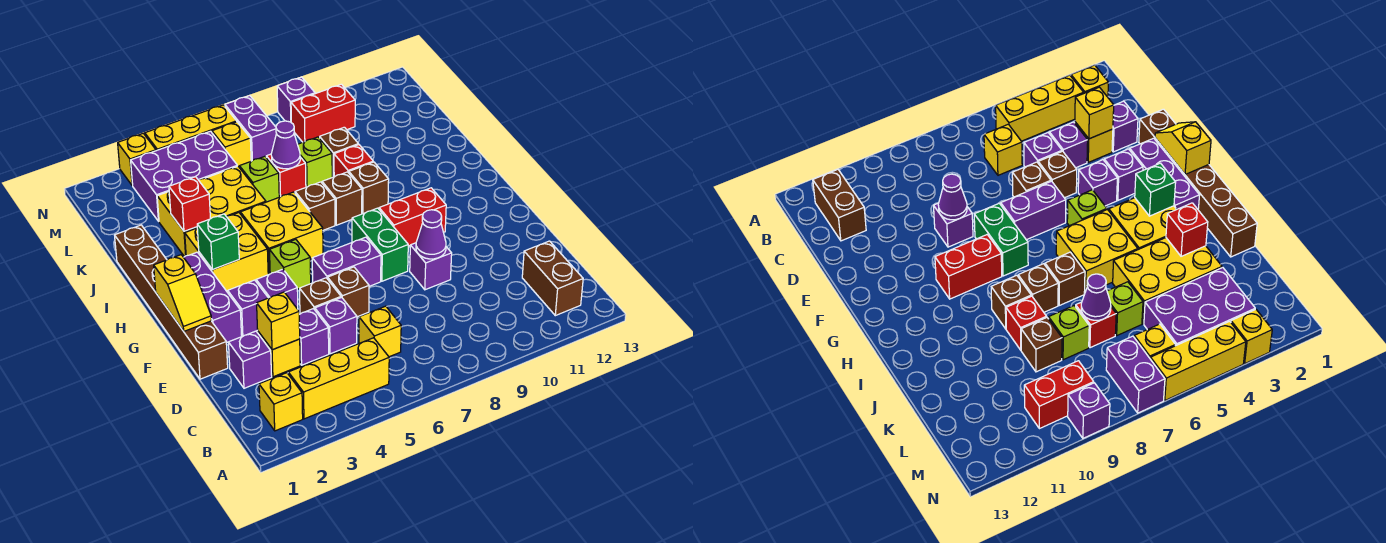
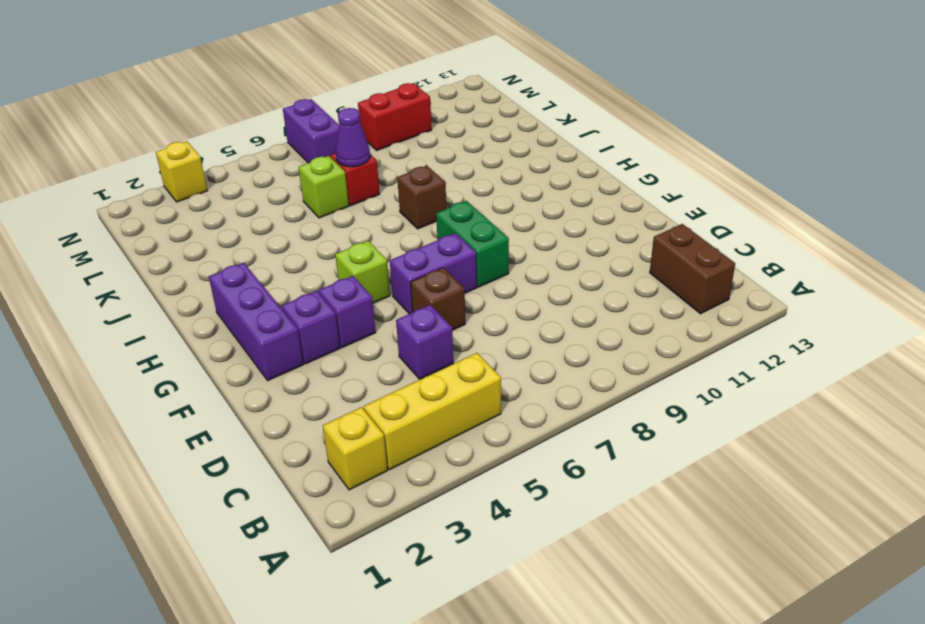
none -> yellow brick C6 level 1
none -> purple brick D2 level 1
none -> yellow brick D3 level 1
none -> purple brick D4 level 1

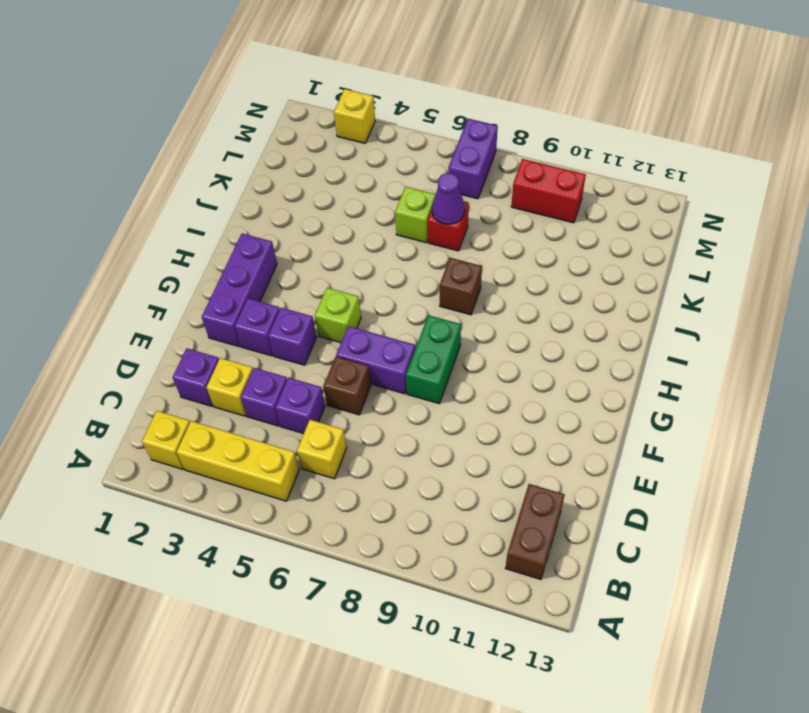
none -> brown brick E1:J1 level 1
none -> brown brick E5 level 1
none -> purple brick E9 level 1
none -> red brick G9:G10 level 1

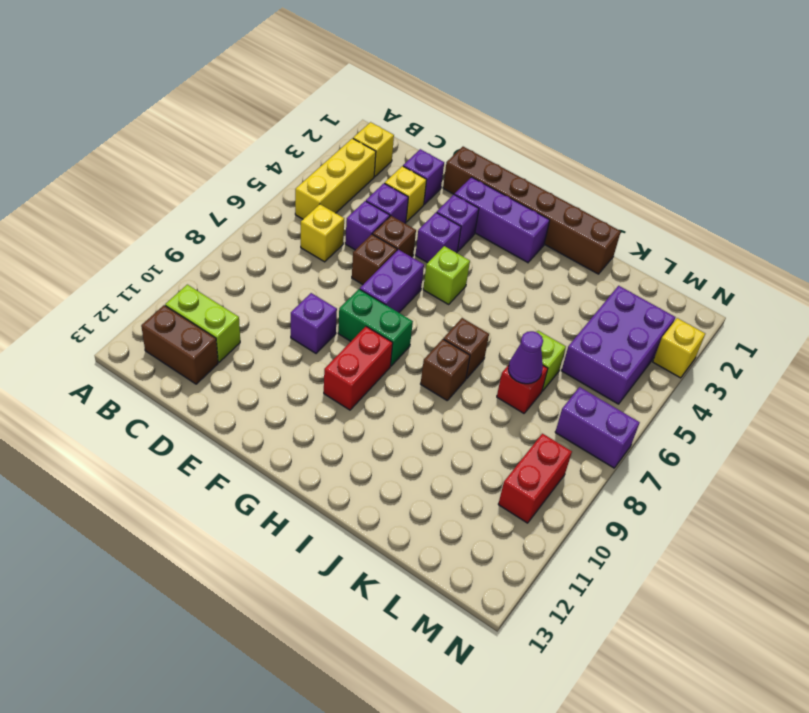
lime brick B11:C11 level 1 -> none
none -> yellow brick H3:I4 level 1
none -> yellow brick H5:I6 level 1
none -> brown brick I9 level 1
none -> yellow brick J3:K5 level 1

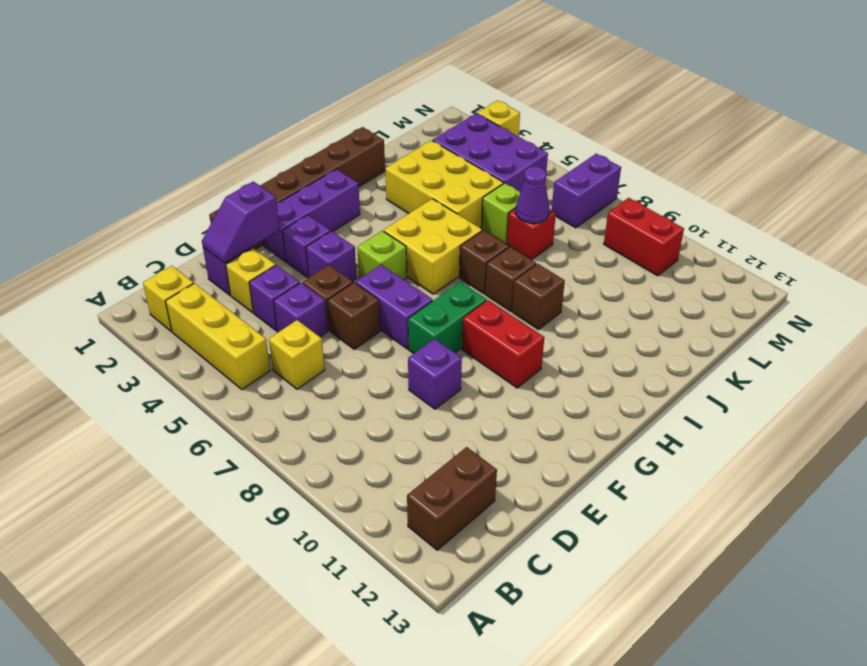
purple slope D2:E2 level 2 top E -> none
none -> yellow brick H3:I4 level 1
none -> red brick J9 level 1
none -> lime brick K8 level 1
none -> brown brick K9 level 1

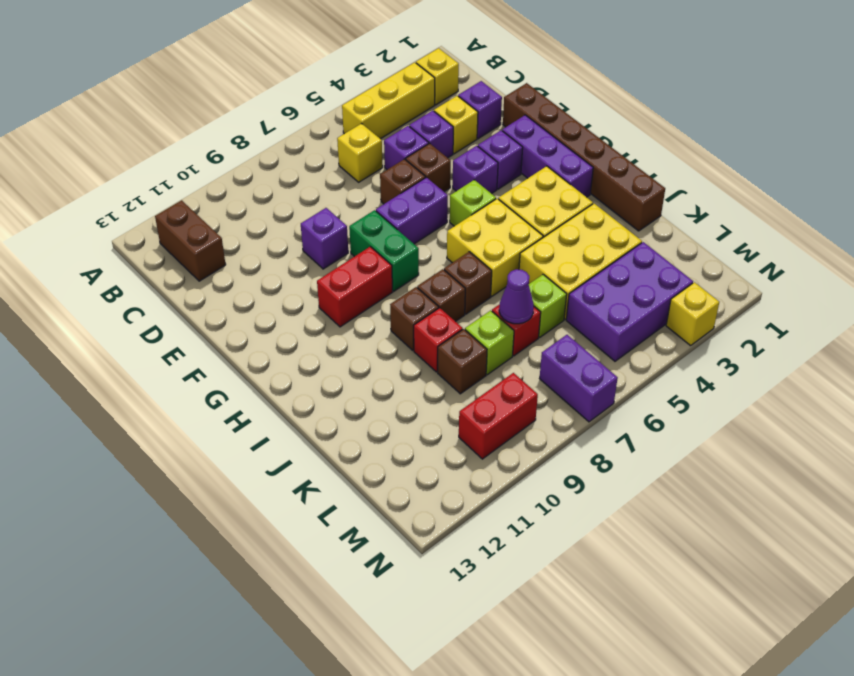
none -> yellow brick M6 level 1
none -> yellow brick N4:N6 level 1
none -> purple brick N9 level 1
none -> yellow brick D3 level 2

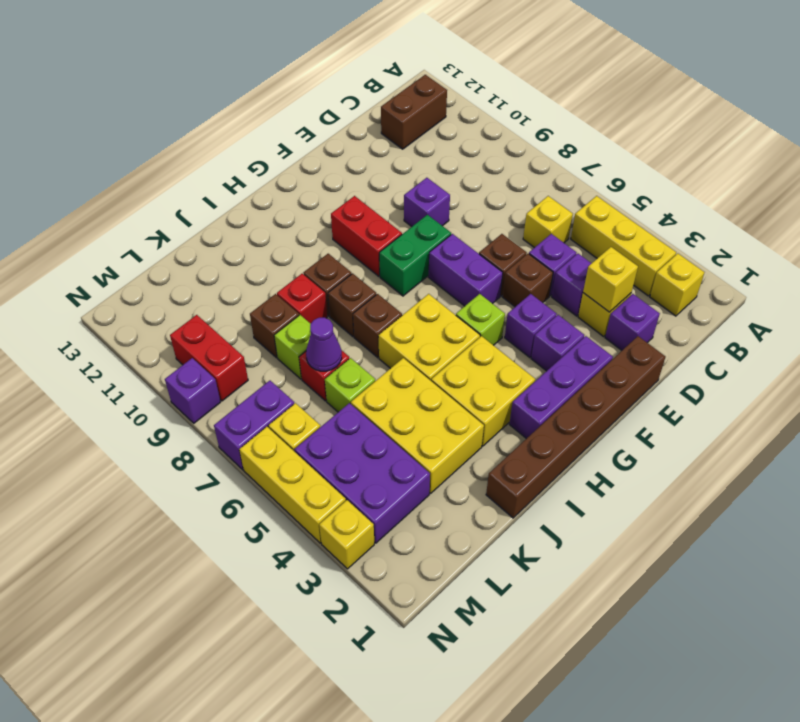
none -> purple cone E9 level 2
none -> yellow slope F1:G1 level 2 top G
none -> green brick H3 level 2
none -> red brick J3 level 2

